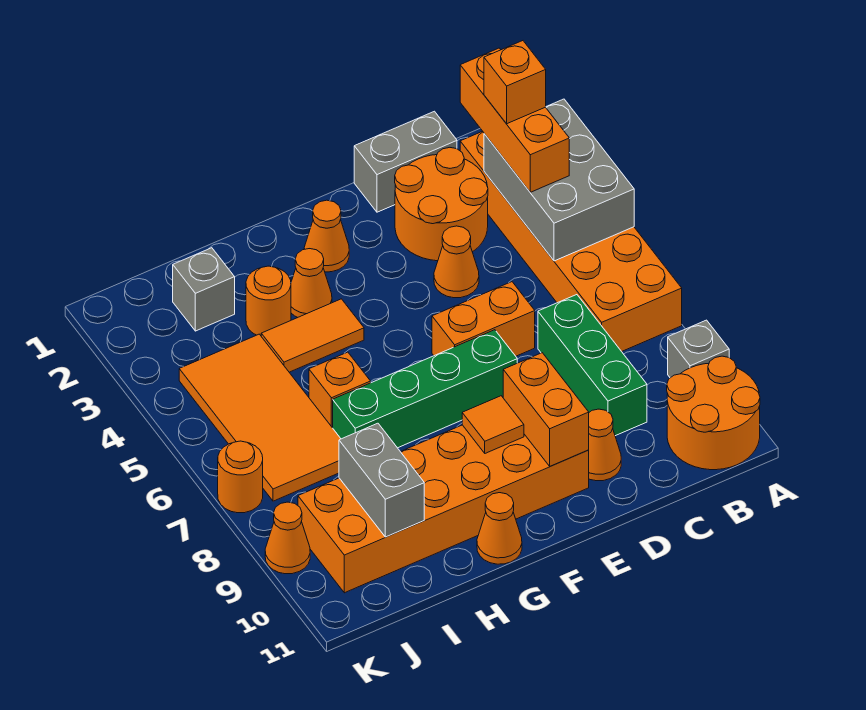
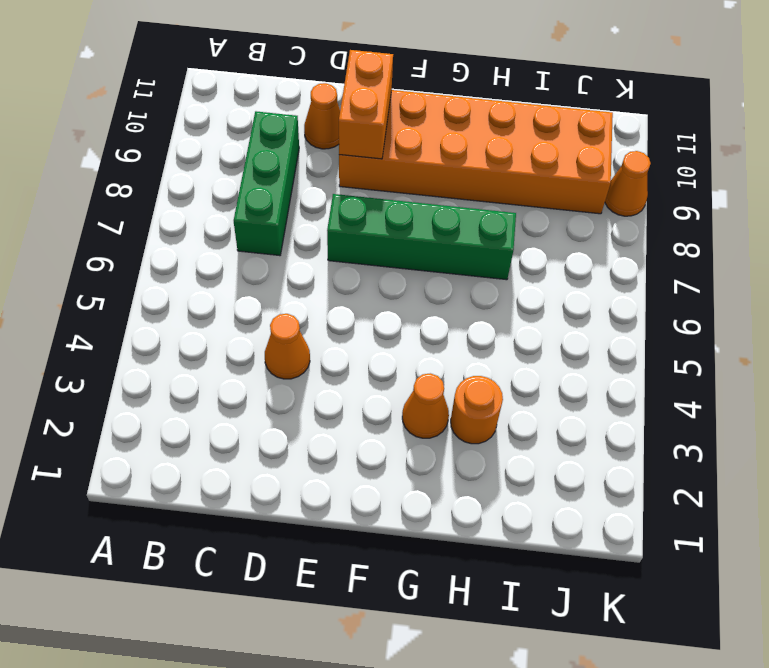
none -> orange brick A2:B7 level 1
none -> grey brick A9 level 1
none -> orange round brick A10:B11 level 1

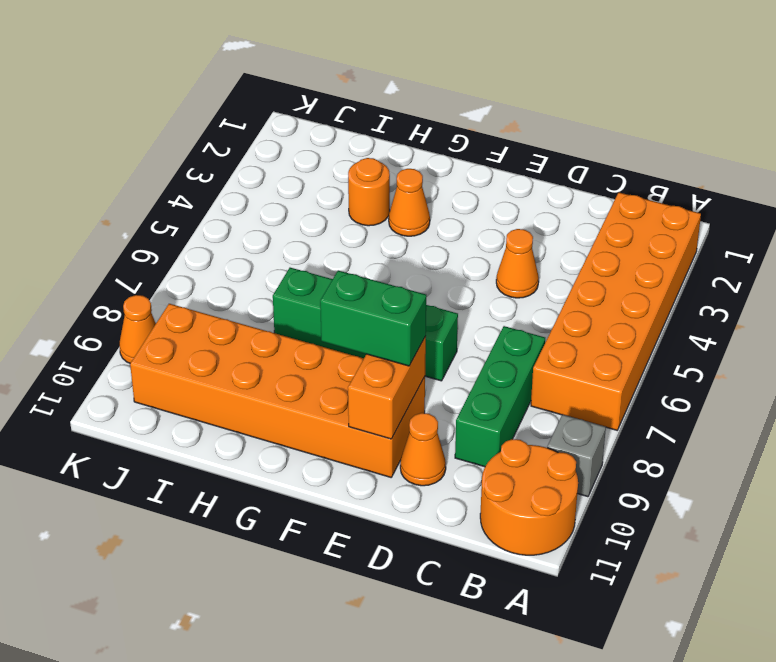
green brick E9:F9 level 3 -> none
none -> grey brick C1:D1 level 1
none -> orange round brick C2:D3 level 1
none -> orange brick D6:E6 level 1

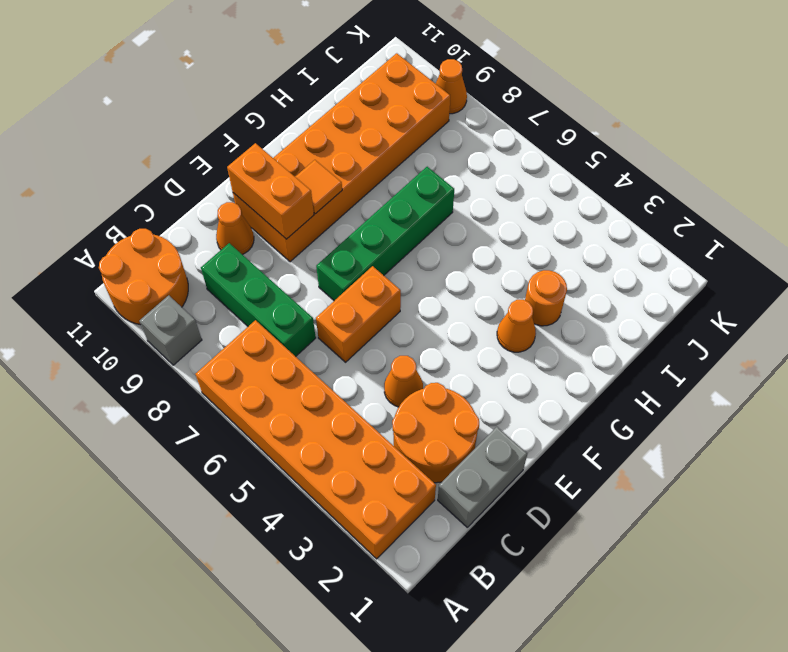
none -> orange cone F2 level 1
none -> orange tile G4:H4 level 1
none -> orange cone G11 level 1

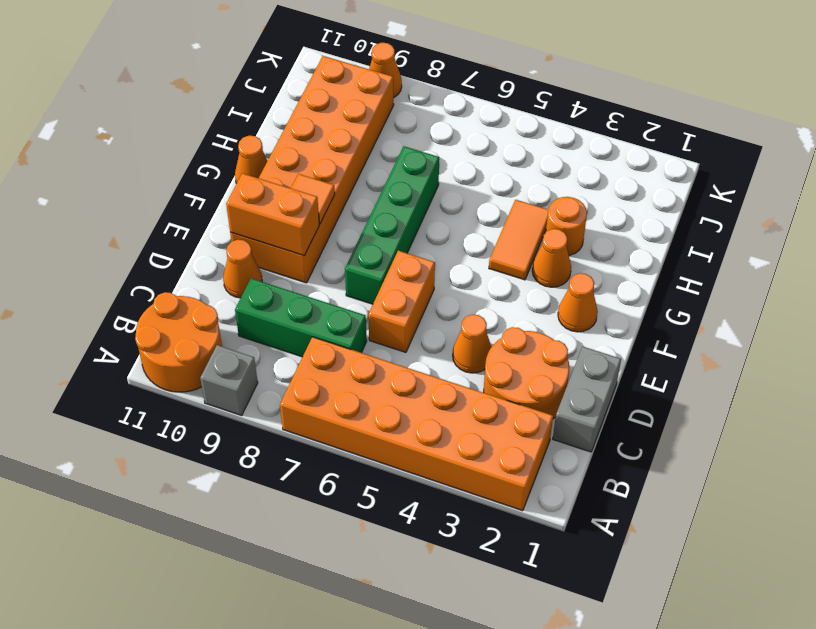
none -> orange brick H6 level 1
none -> grey brick I2 level 1
none -> orange tile I4:J7 level 1

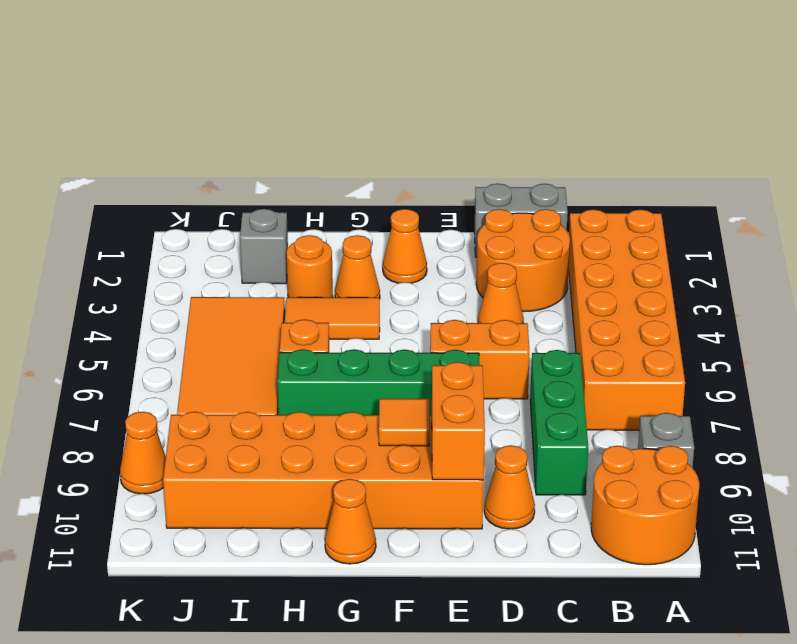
none -> orange round brick K7 level 1
none -> grey brick A3:B5 level 2
none -> grey brick I9:I10 level 2

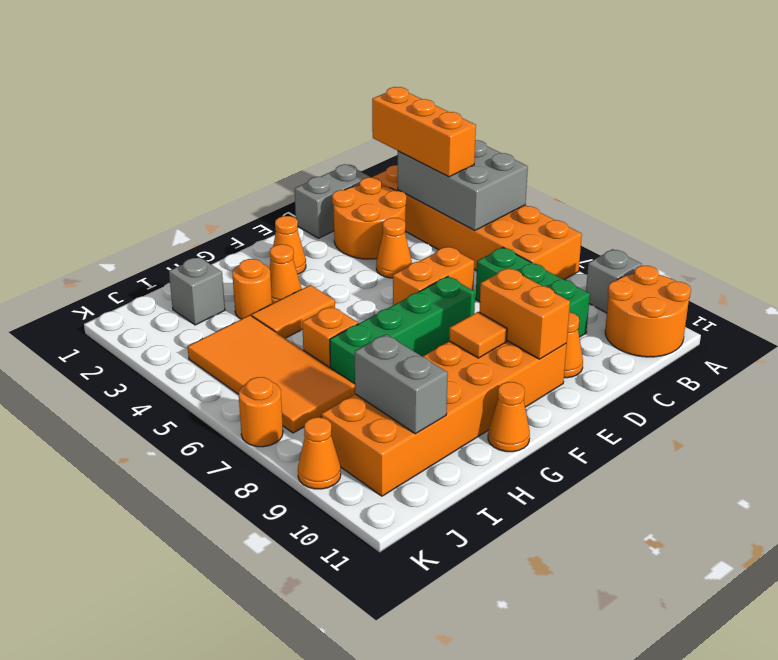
none -> orange brick B3 level 4

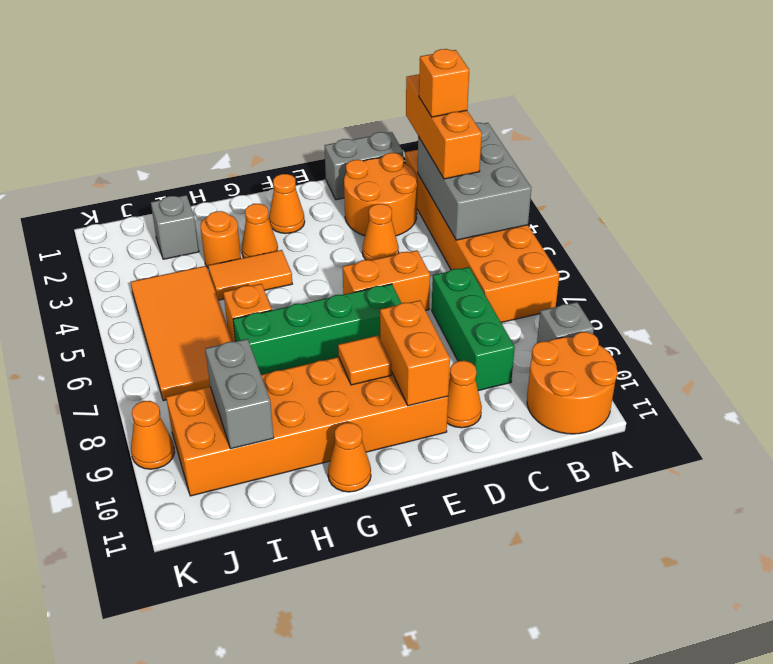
none -> orange round brick K7 level 1

